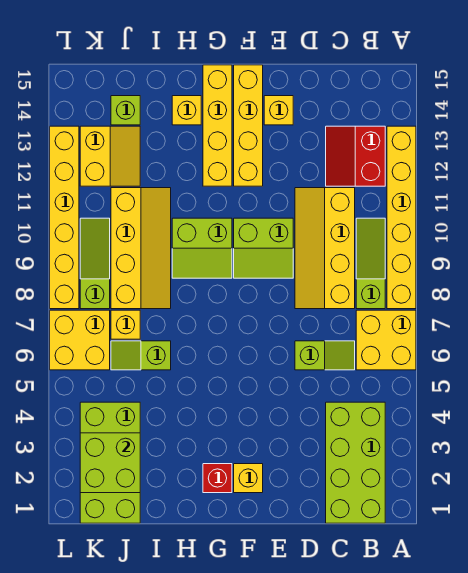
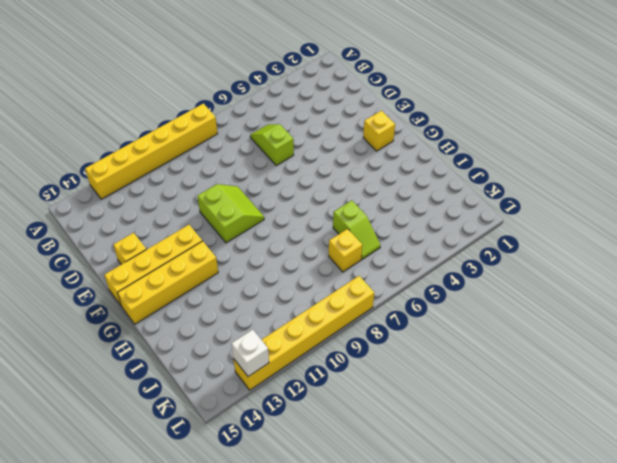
white brick L13 level 2 -> none
none -> yellow brick A6:B7 level 1
none -> lime brick B1:C4 level 1
none -> lime slope B8:B10 level 1 top 8

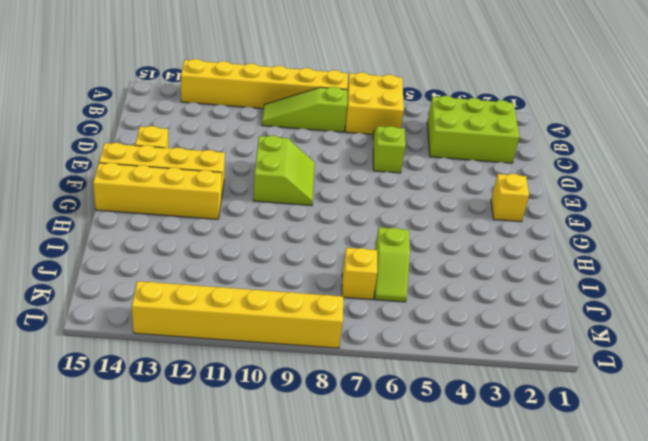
lime brick B2:C4 level 1 -> lime brick B1:C4 level 1
none -> red slope B12:C13 level 1 top B
none -> yellow slope C8:D11 level 1 top C
none -> red brick G2 level 1

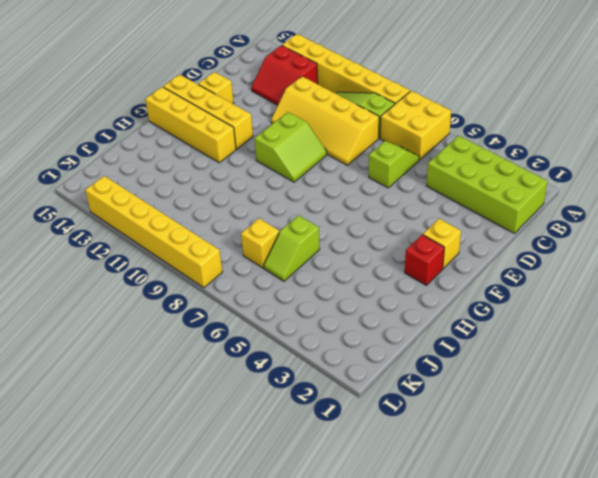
none -> lime slope G9:H10 level 1 top 10
none -> yellow brick H14 level 1
none -> yellow slope I8:J11 level 1 top J

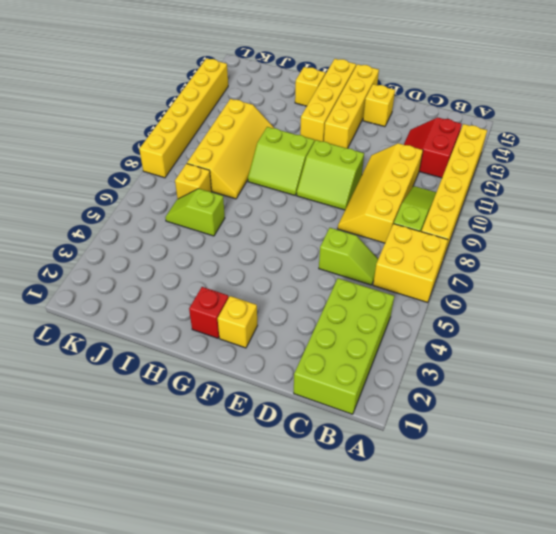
none -> lime brick J1:K4 level 1
none -> yellow slope J12:K13 level 1 top K
none -> lime brick J14 level 1

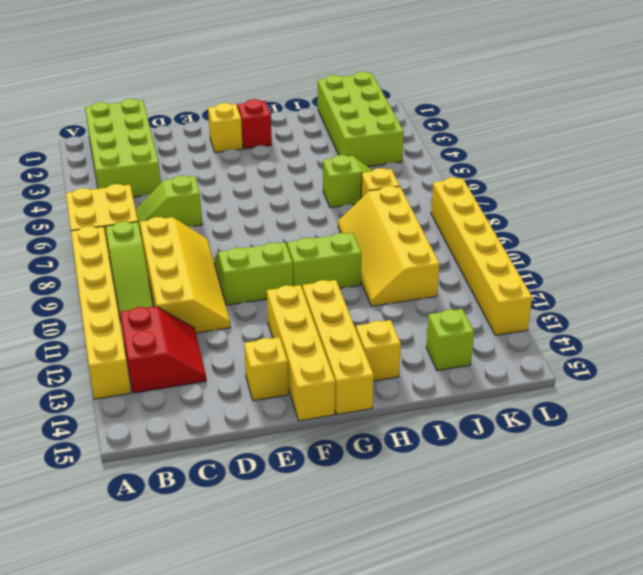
none -> yellow slope J12:K13 level 1 top K
none -> yellow brick K6:L7 level 1
none -> lime slope K8:K10 level 1 top 8

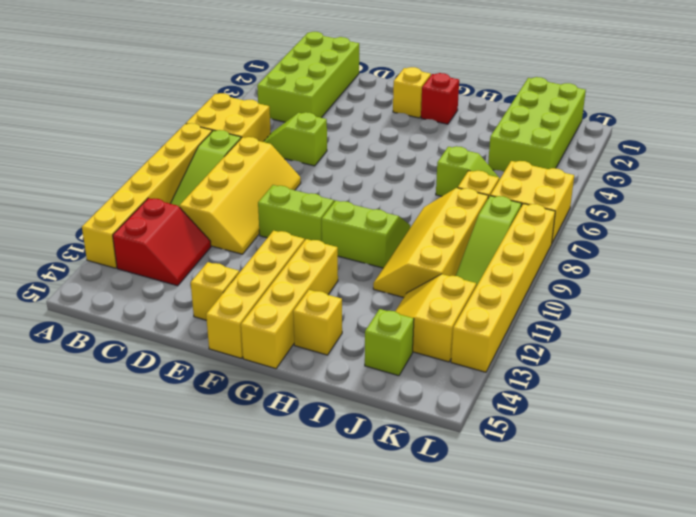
none -> lime brick J2:K3 level 2

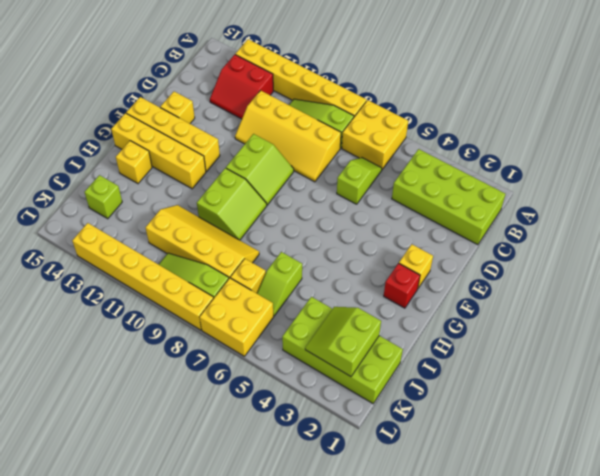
lime slope J2:K3 level 2 top 2 -> lime brick J2:K3 level 2
none -> yellow slope J12:K13 level 1 top K

